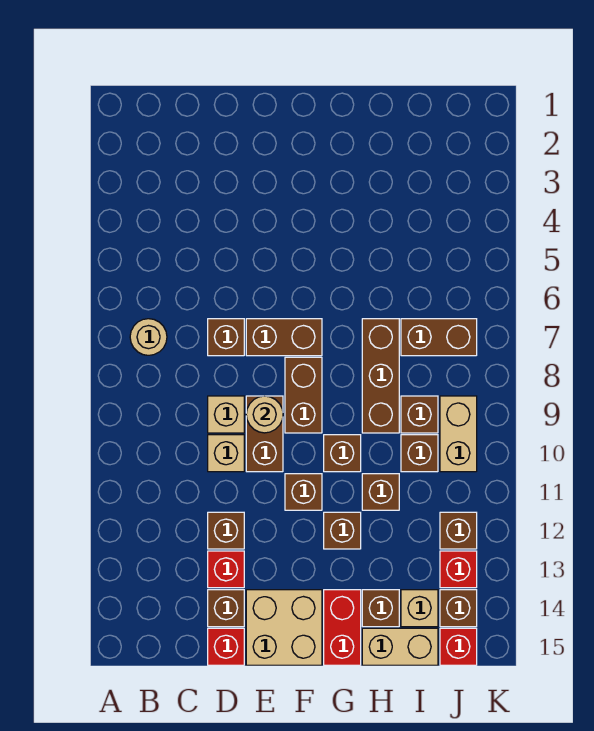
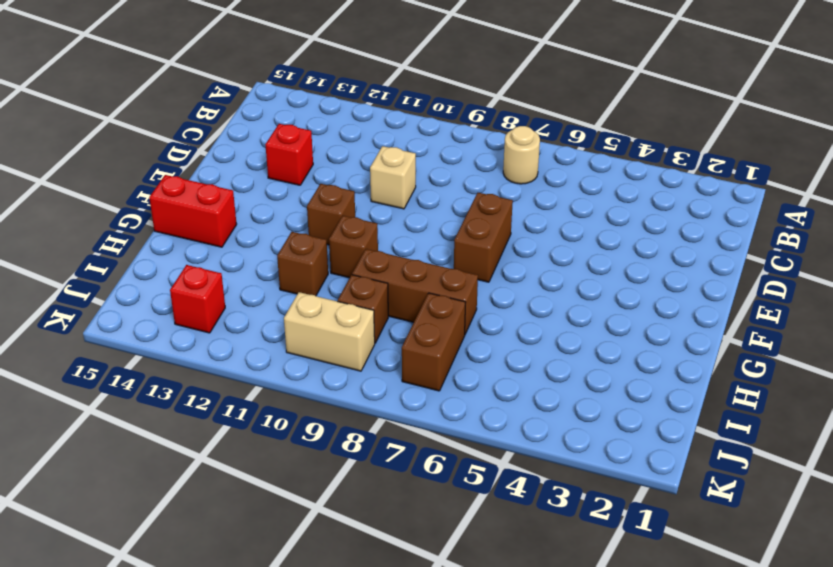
none -> brown brick D7 level 1
none -> tan brick D9 level 1
none -> brown brick D12 level 1
none -> brown brick D14 level 1

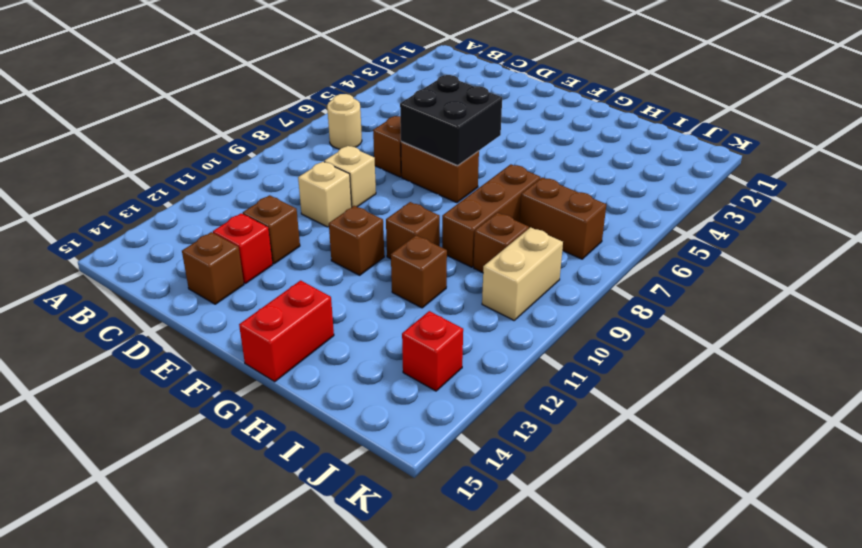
black brick E6:F7 level 2 -> none
none -> red brick D15 level 1
none -> brown brick E9:E10 level 1
none -> tan brick E14:F15 level 1
none -> brown brick F8:F9 level 1

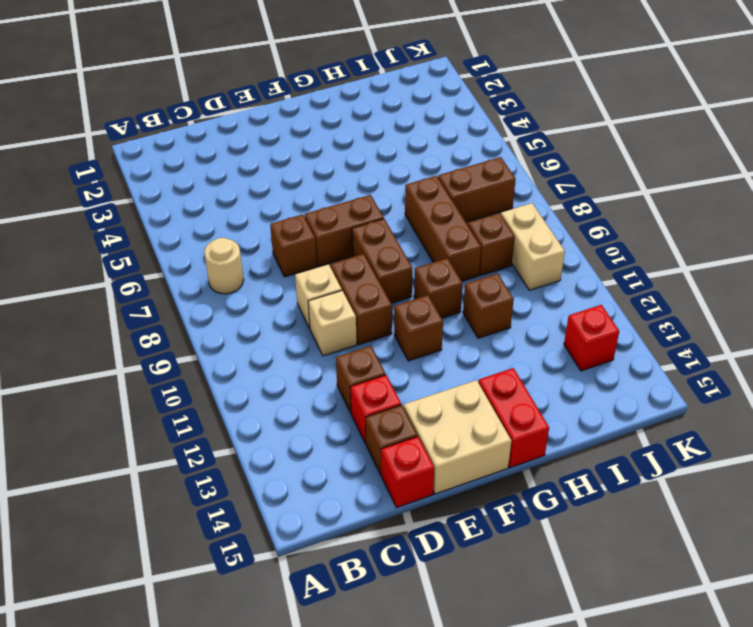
none -> brown brick G12 level 1
none -> brown brick H14 level 1
none -> tan brick H15:I15 level 1
none -> brown brick I10 level 1

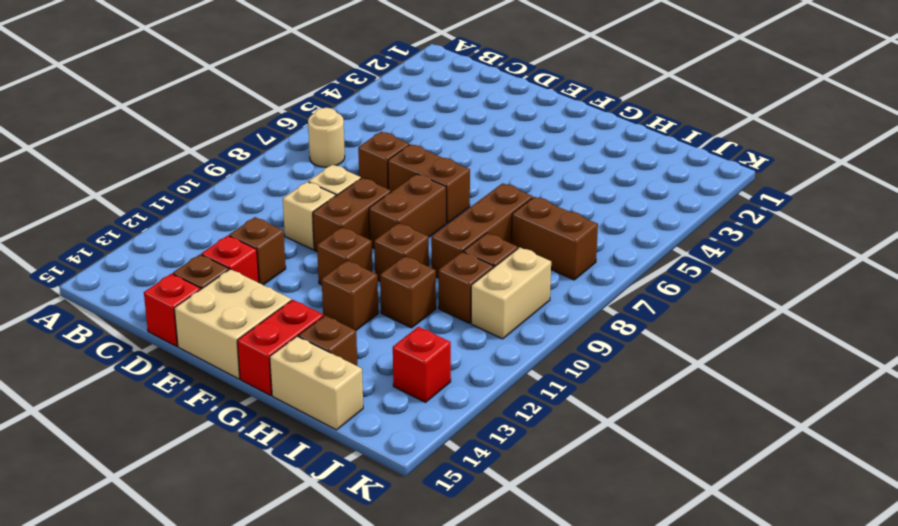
none -> tan brick I14 level 1
none -> brown brick J12 level 1
none -> brown brick J14 level 1
none -> red brick J15 level 1

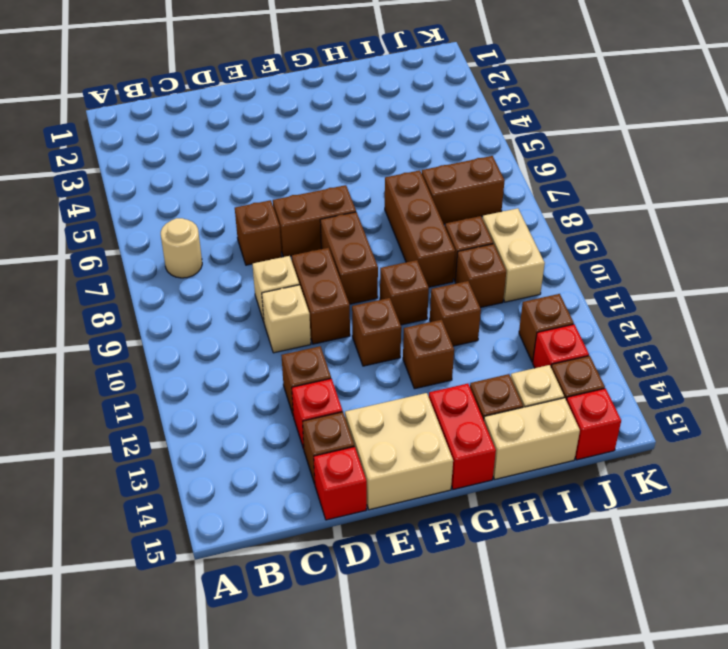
none -> tan round brick E9 level 2

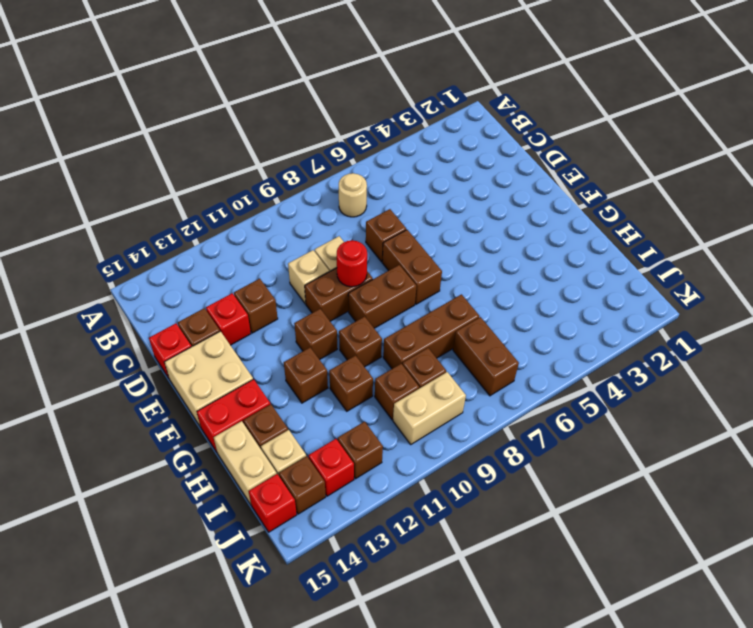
red round brick E9 level 2 -> tan round brick E9 level 2

